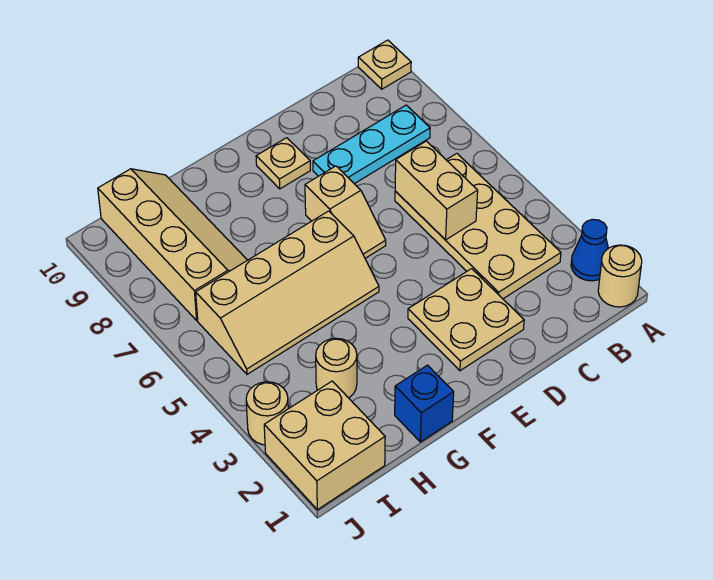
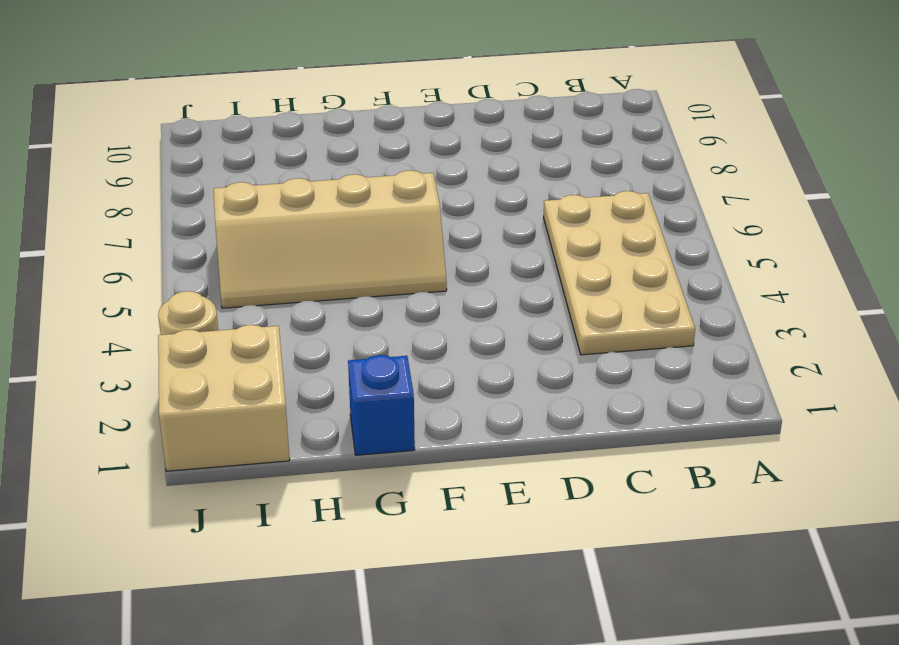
none -> tan round brick A1 level 1
none -> blue cone A2 level 1
none -> tan plate A10 level 1

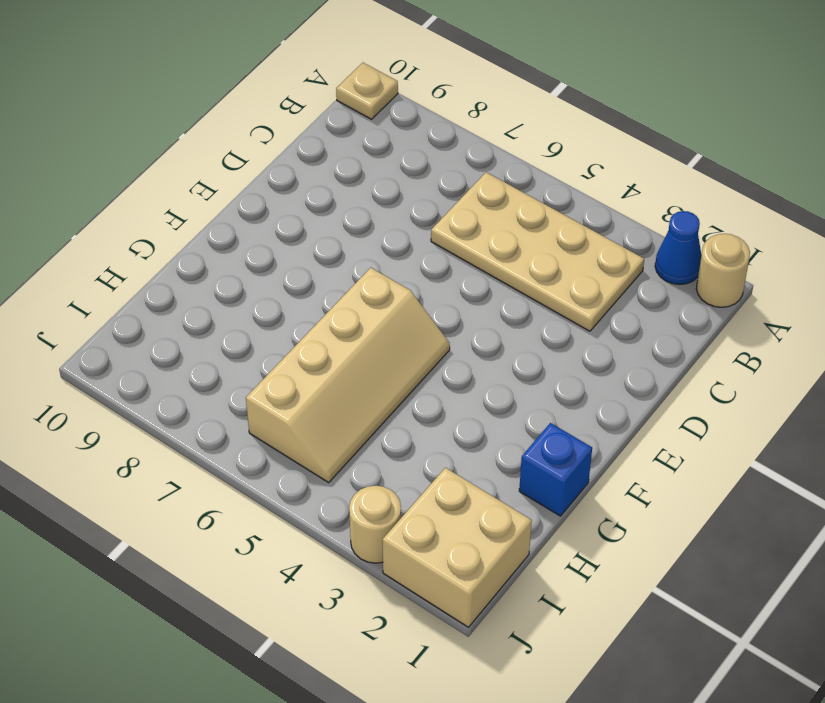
none -> cyan plate B8:D8 level 1
none -> tan plate D2:E3 level 1
none -> tan slope E6:E7 level 1 top 7

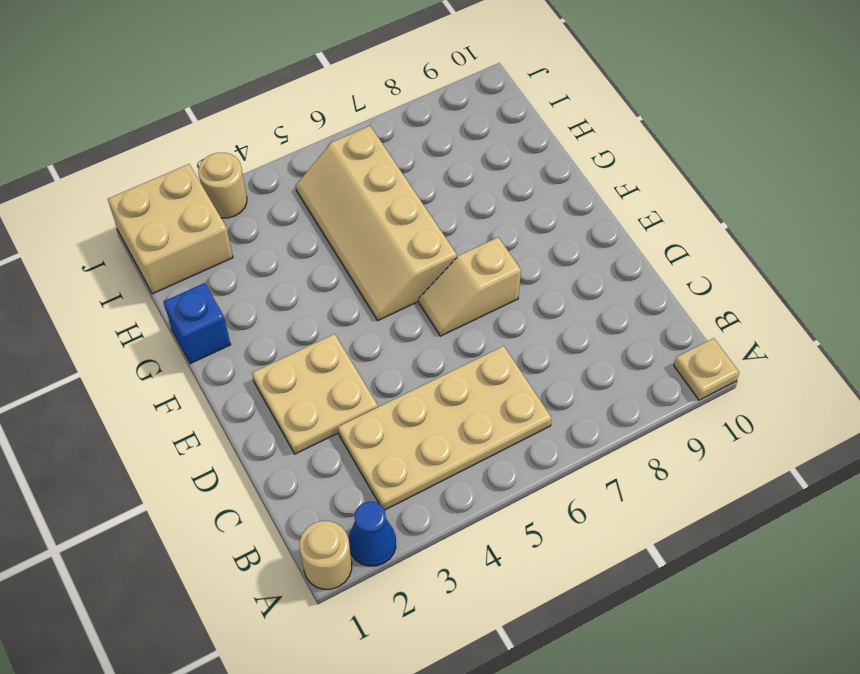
none -> cyan plate B8:D8 level 1
none -> tan plate E9 level 1
none -> tan round brick H3 level 1

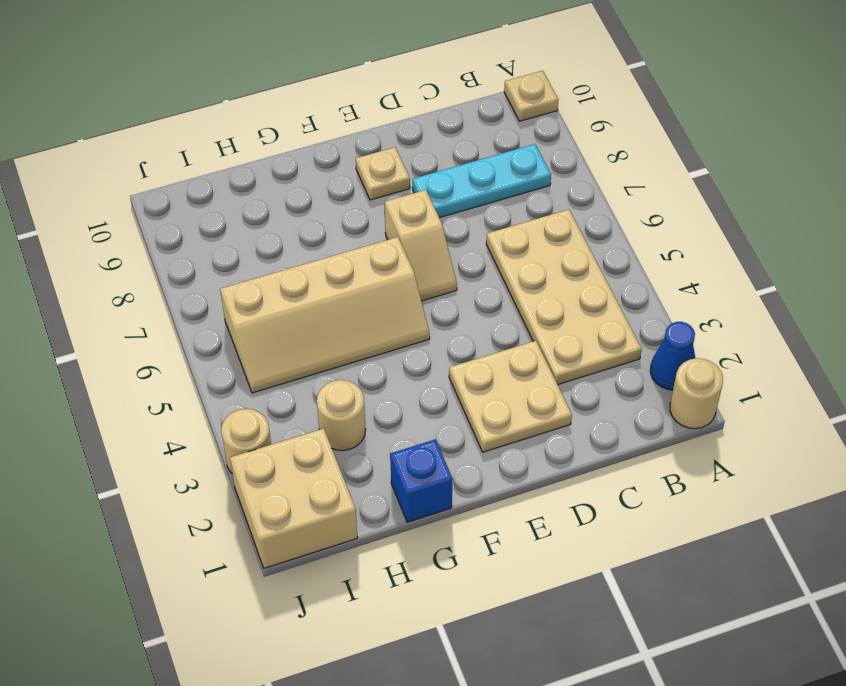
none -> tan slope H7:I10 level 1 top I
none -> tan brick C5:C6 level 2

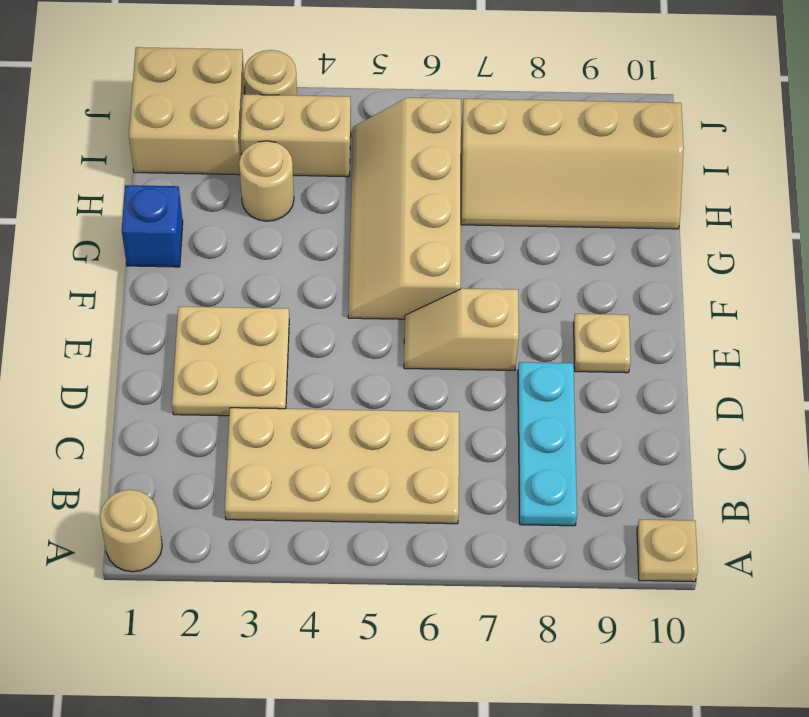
tan brick I3:I4 level 1 -> tan brick C5:C6 level 2
none -> blue cone A2 level 1

